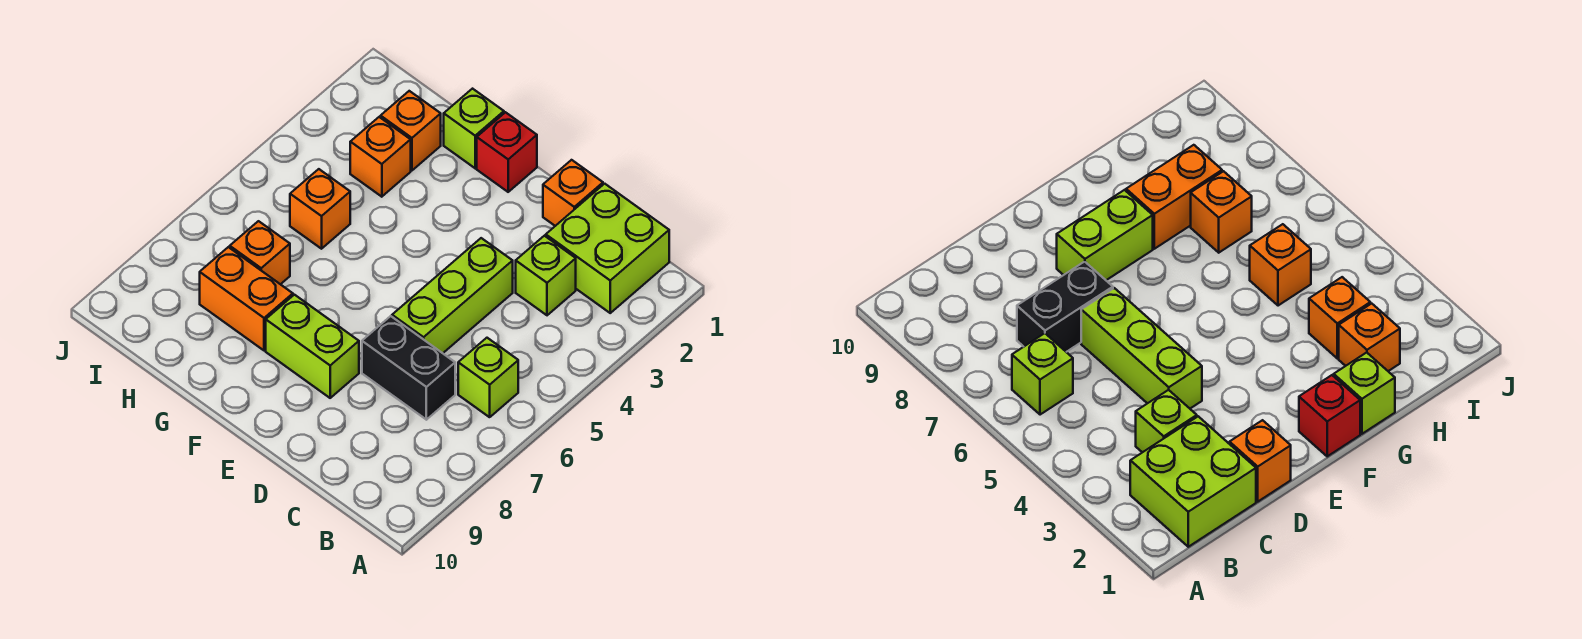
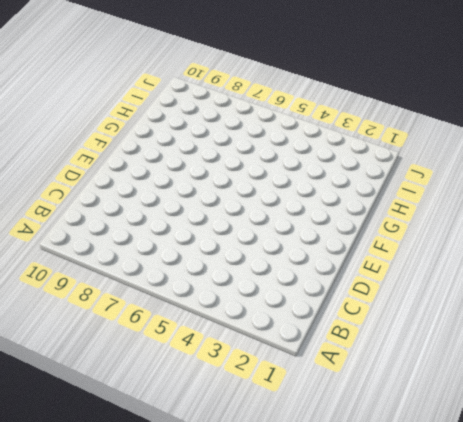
none -> lime brick B1:C2 level 1
none -> lime brick B6 level 1
none -> lime brick C3 level 1

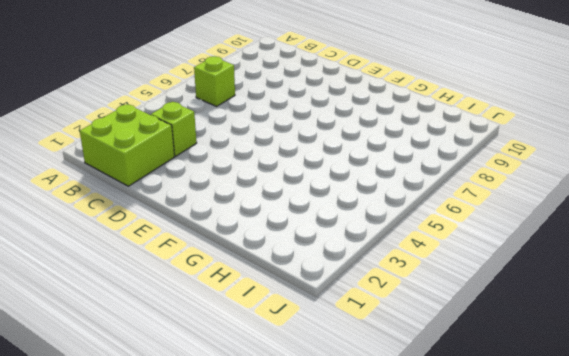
none -> black brick C7:D7 level 1
none -> orange brick D1 level 1
none -> lime brick D4:D6 level 1

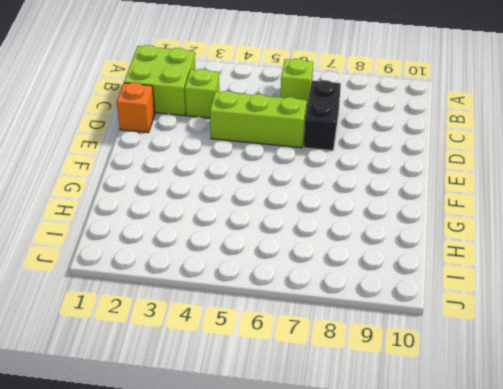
none -> lime brick E8:F8 level 1
none -> red brick F1 level 1
none -> lime brick G1 level 1

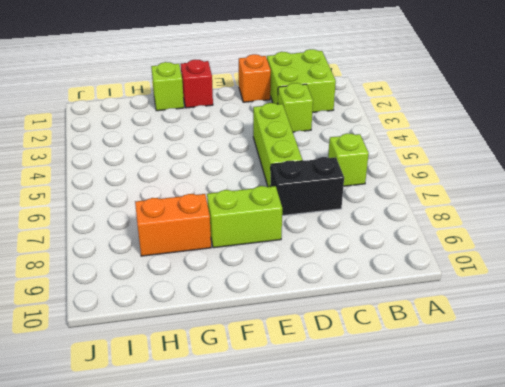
none -> orange brick H2 level 1
none -> orange brick H3 level 1
none -> orange brick H5 level 1

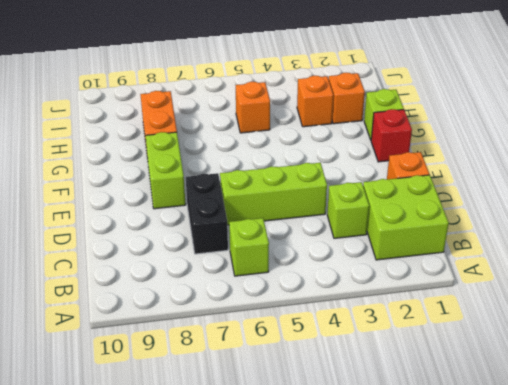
none -> orange brick H7 level 1

